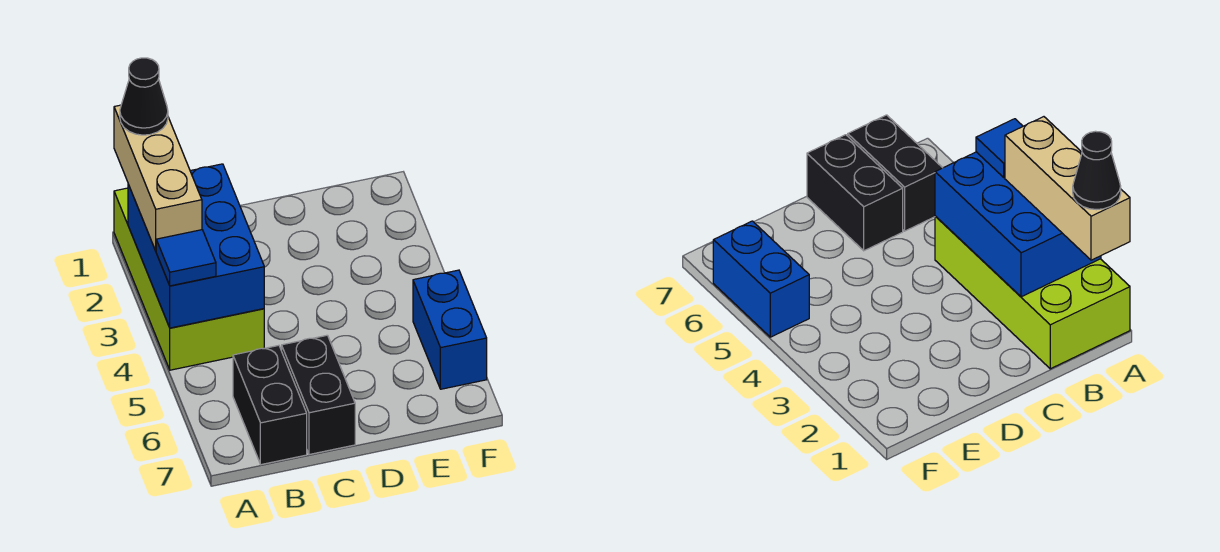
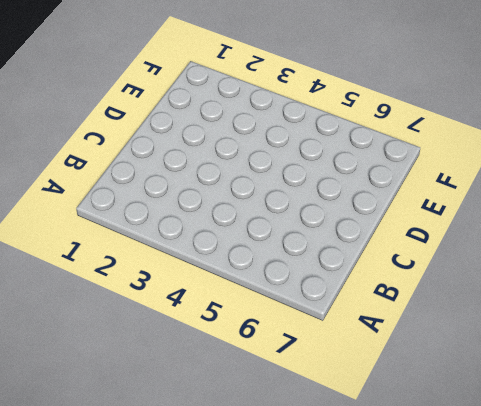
none -> lime brick A1:B4 level 1
none -> black brick B6:B7 level 1

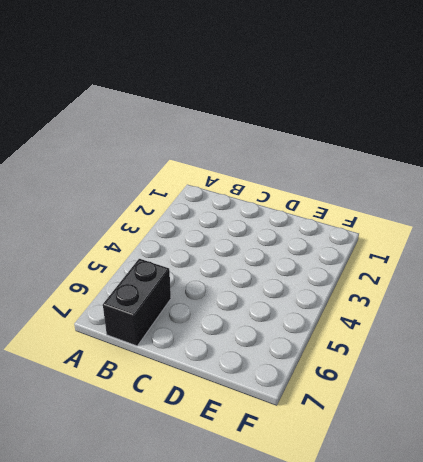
none -> lime brick A1:B4 level 1
none -> black brick C6:C7 level 1

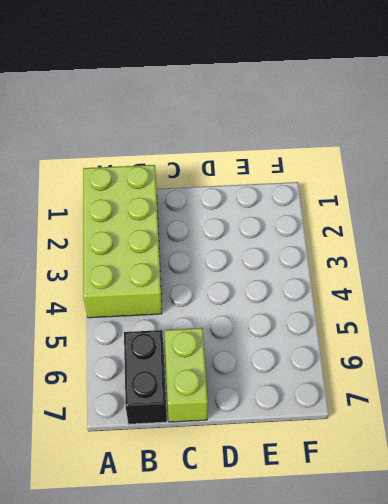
lime brick C6:C7 level 1 -> black brick C6:C7 level 1
none -> blue brick F5:F6 level 1
none -> blue brick A2:B4 level 2

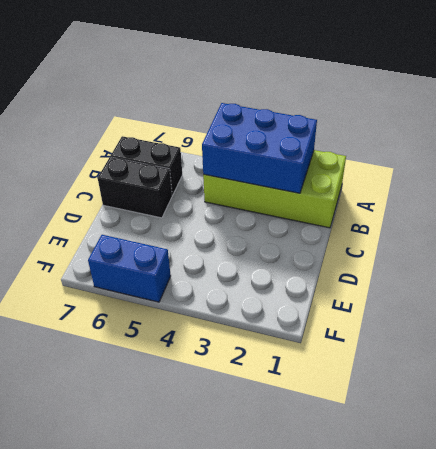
none -> tan brick A1:A3 level 3
none -> blue tile A4 level 3

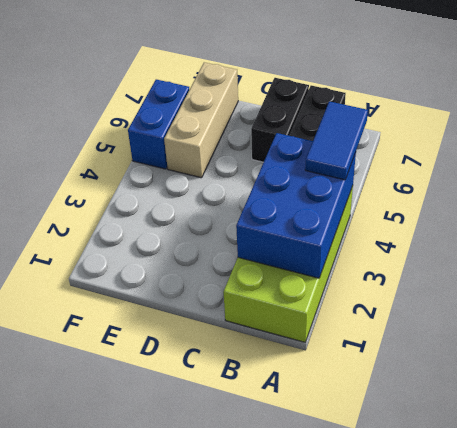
blue tile A4:A5 level 3 -> blue tile A4 level 3
tan brick E5:E7 level 1 -> tan brick A1:A3 level 3
none -> black cone A1 level 4

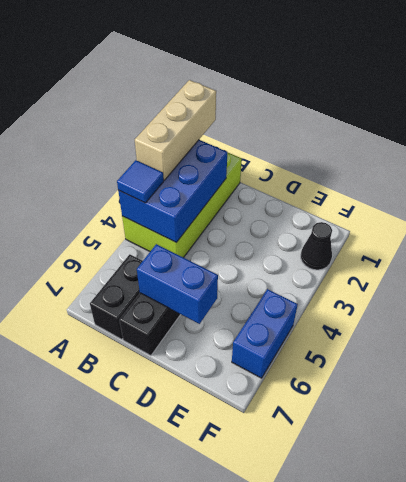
blue brick C6:D6 level 2 -> none
black cone F2 level 1 -> black cone A1 level 4

